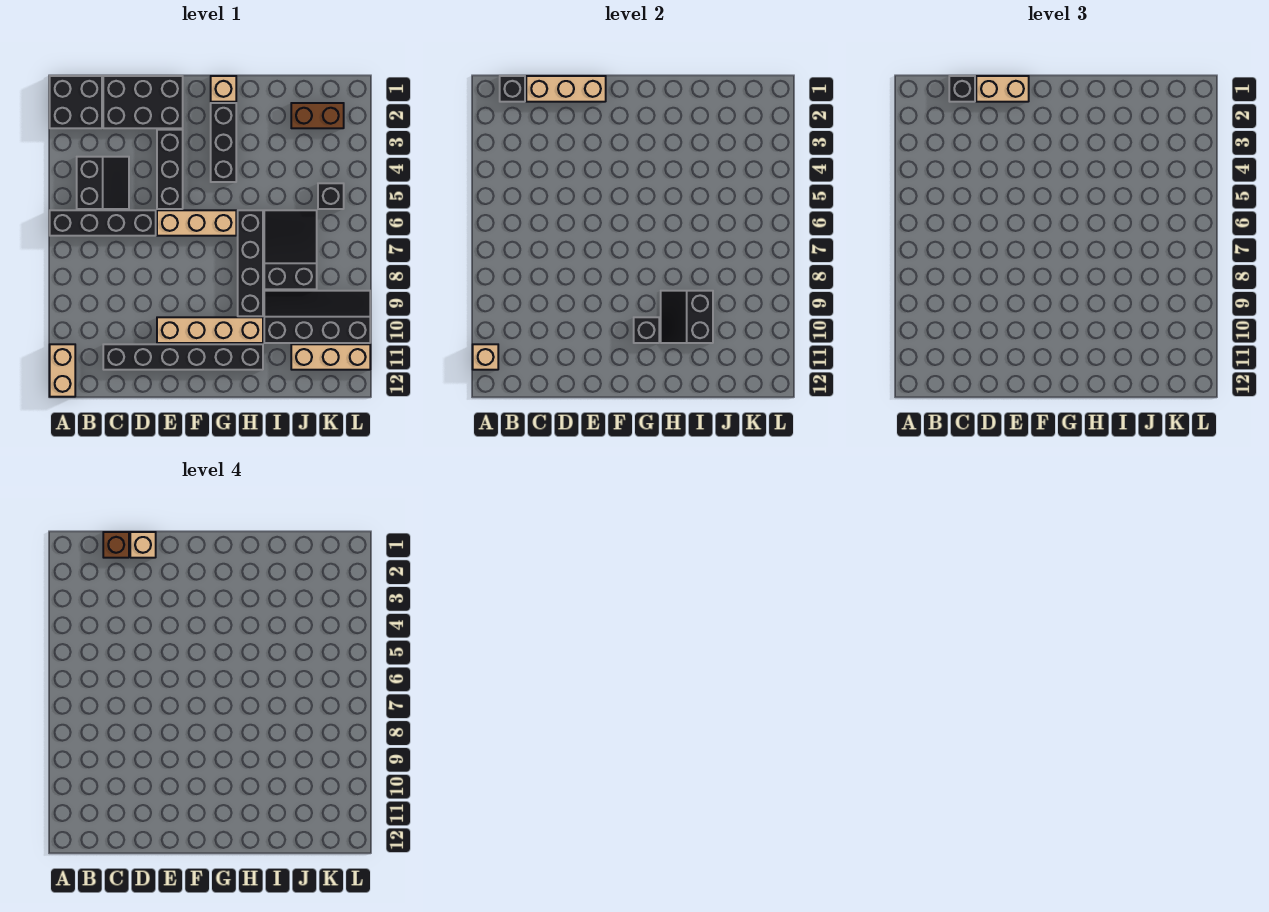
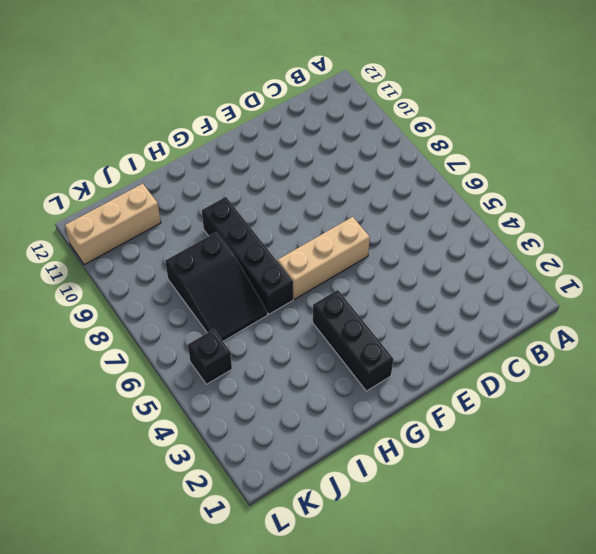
none -> black brick A1:B2 level 1
none -> black brick A6:D6 level 1
none -> tan brick A11:A12 level 1

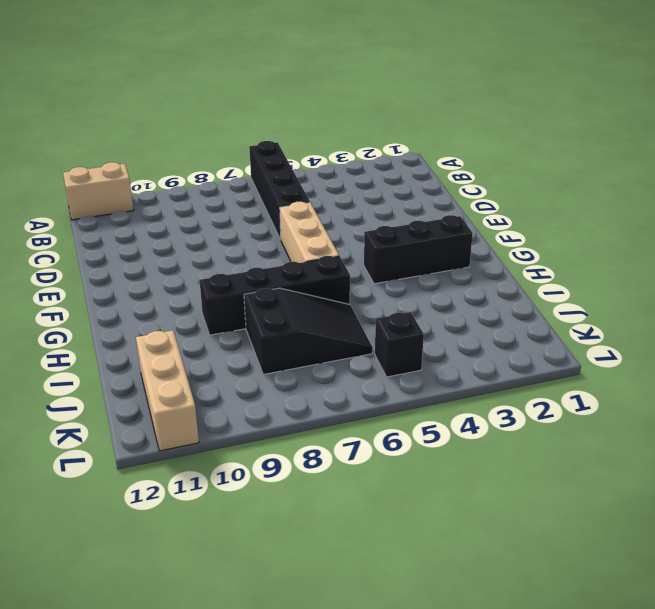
none -> black brick A1:B2 level 1
none -> black slope B4:C5 level 1 top B
none -> black brick C1:E2 level 1

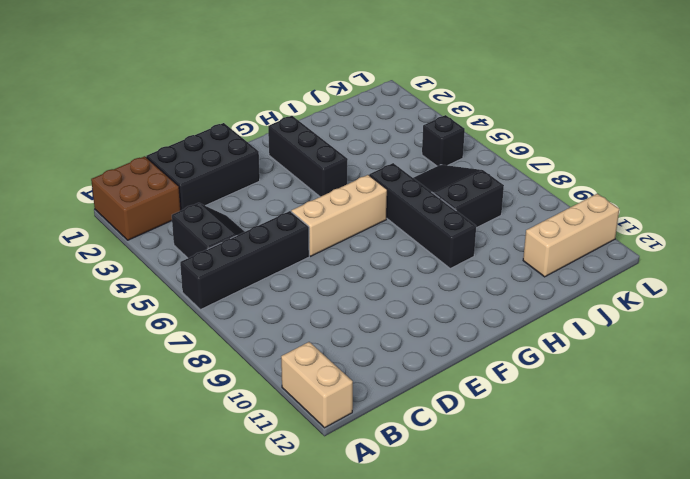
brown brick A1:B2 level 1 -> black brick A1:B2 level 1
none -> black brick C11:H11 level 1
none -> black brick E3:E5 level 1
none -> tan brick E10:H10 level 1

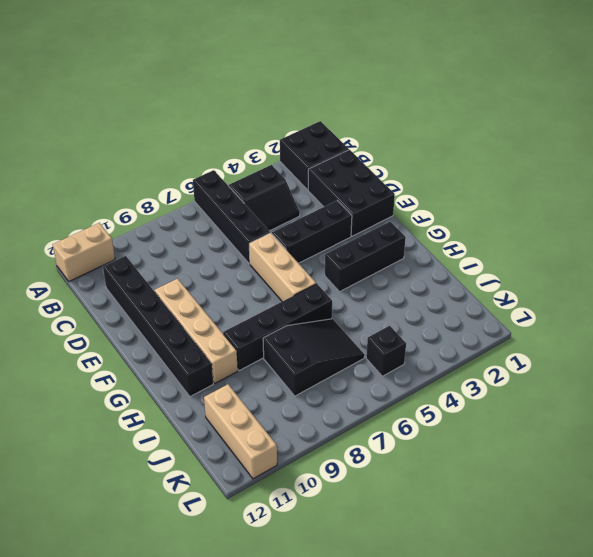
none -> tan brick G1 level 1
none -> black slope I9:L10 level 1 top 10
none -> brown brick J2:K2 level 1

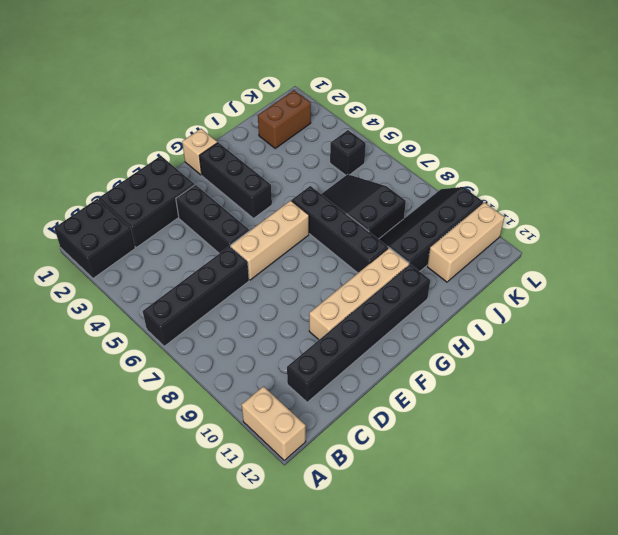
none -> black slope B4:C5 level 1 top B
none -> tan brick A11 level 2
none -> black brick B1 level 2

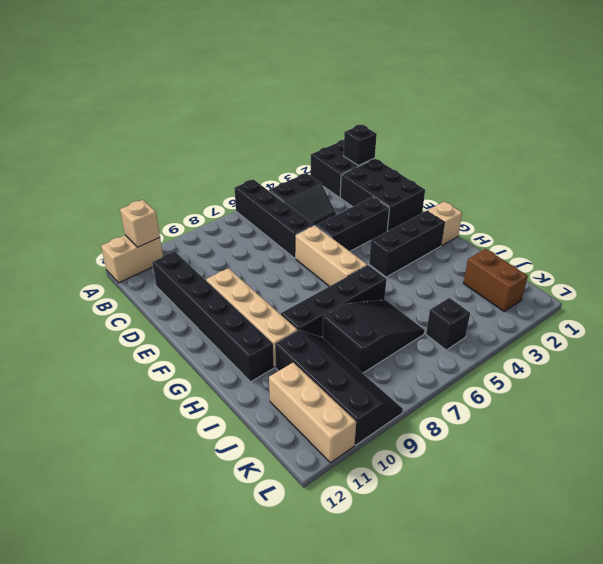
none -> tan brick C1:E1 level 2
none -> black brick G10 level 2
none -> black slope H9:I10 level 2 top I

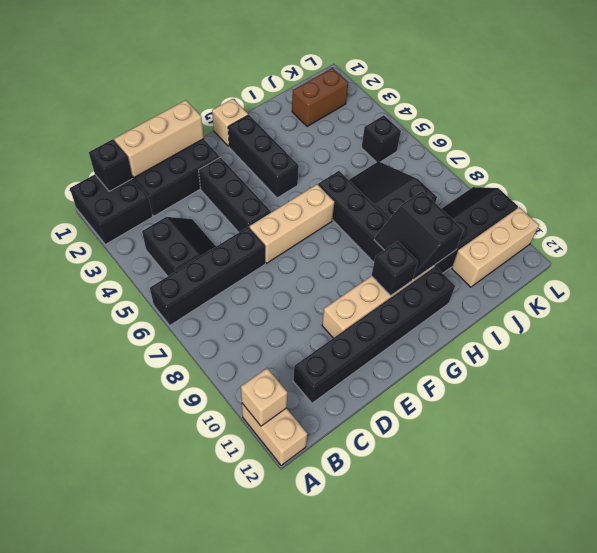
none -> black brick C1 level 3
none -> tan brick D1:E1 level 3
none -> brown brick C1 level 4

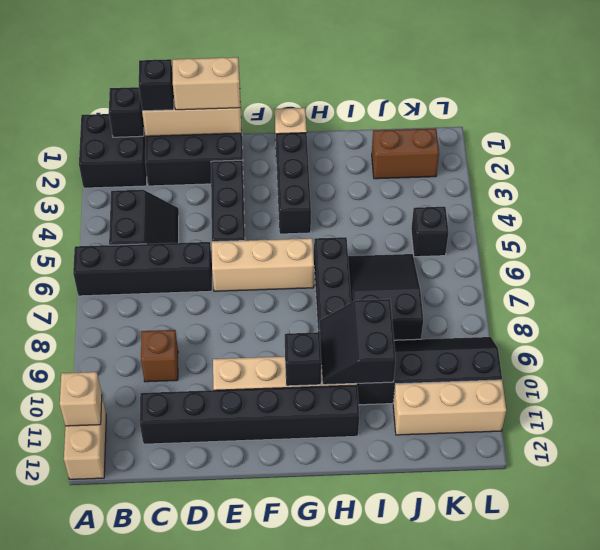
brown brick C9 level 1 -> brown brick C1 level 4
none -> tan brick D1 level 4

